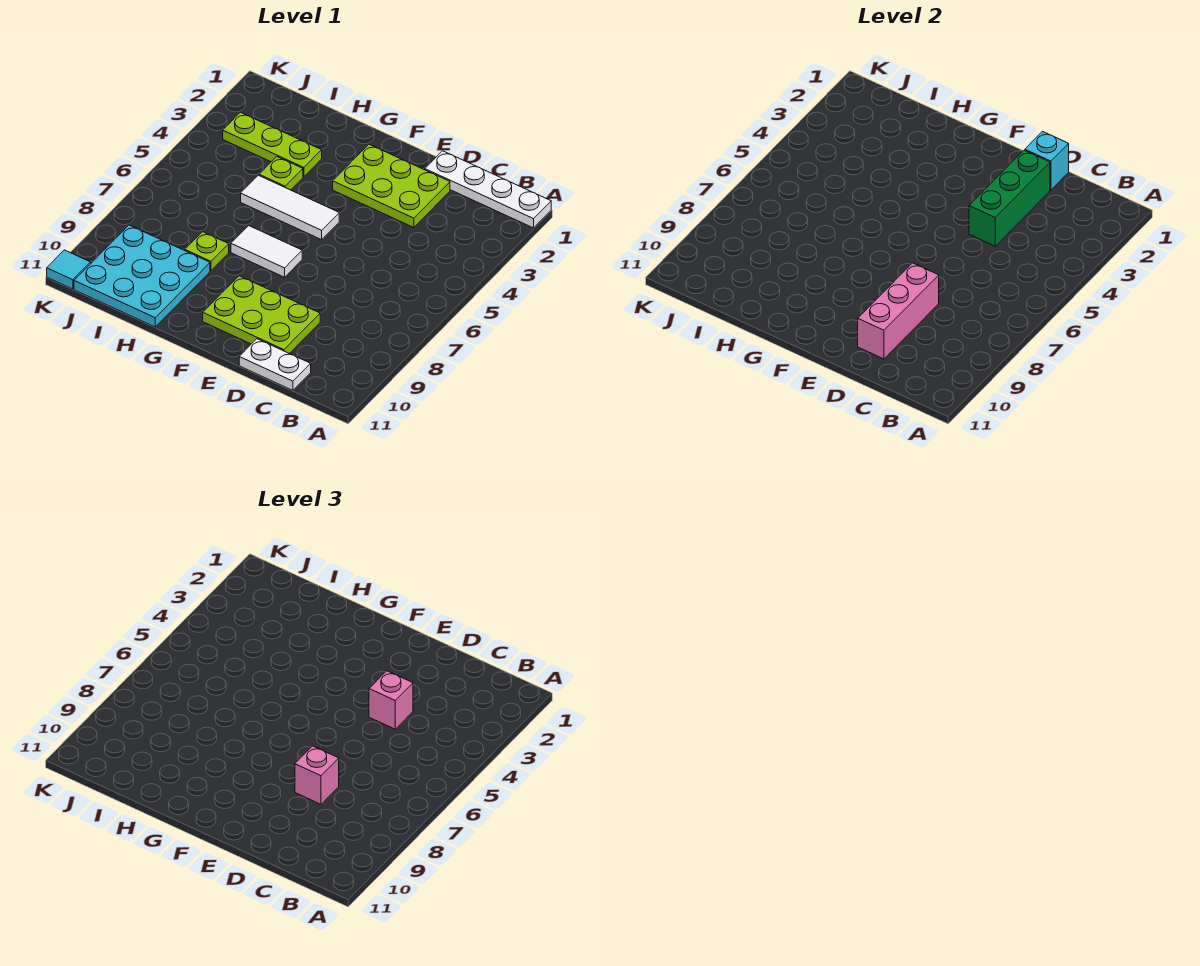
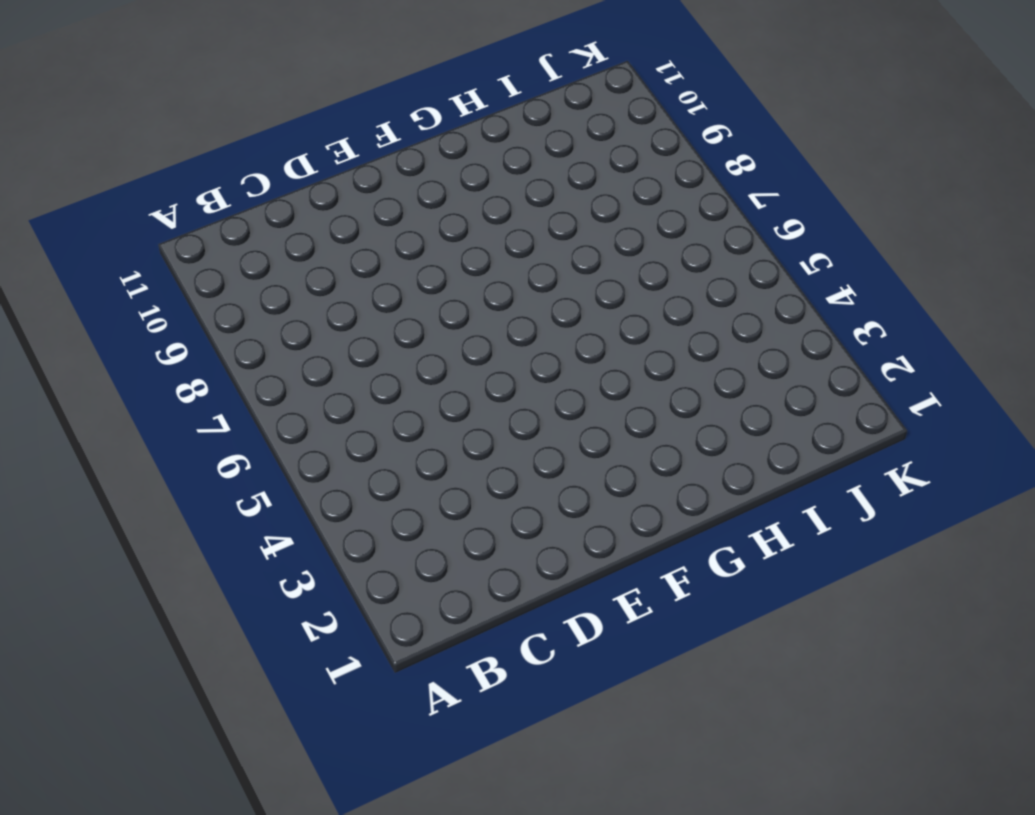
none -> white plate A1:D1 level 1
none -> white plate C11:D11 level 1
none -> lime plate D2:F3 level 1

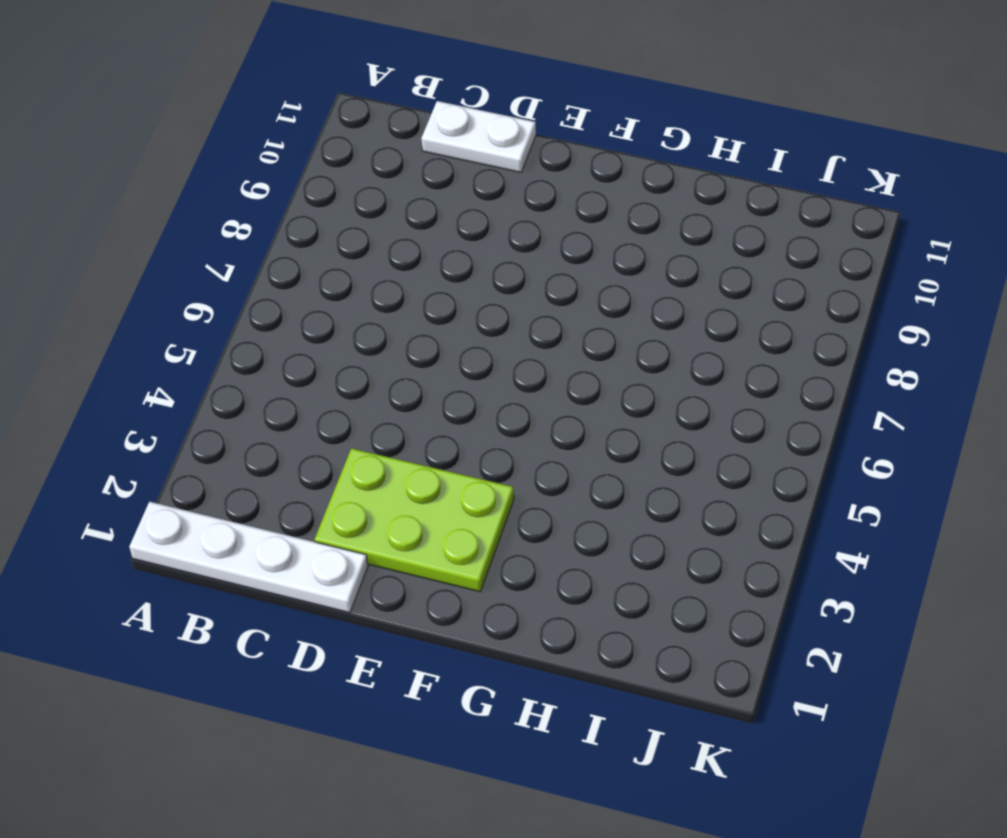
none -> lime plate D9:F10 level 1
none -> white tile F5:H5 level 1
none -> white tile F7:G7 level 1

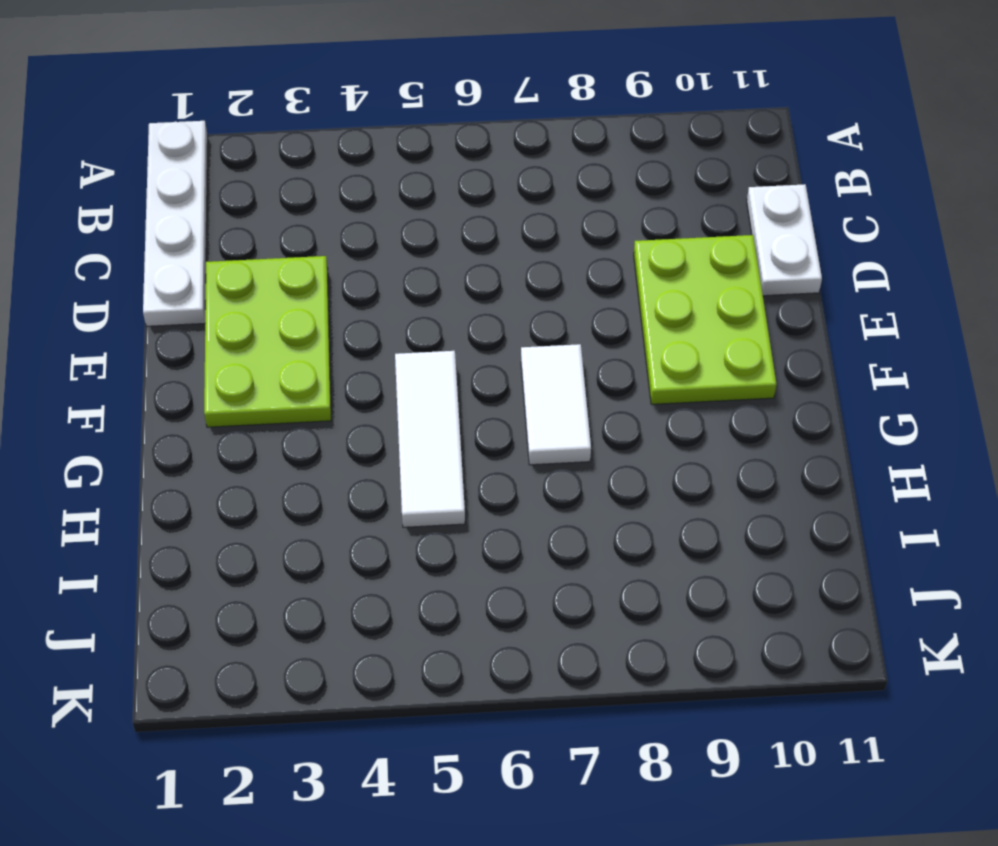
none -> lime plate H3:J3 level 1
none -> lime plate H4 level 1
none -> lime plate H8 level 1

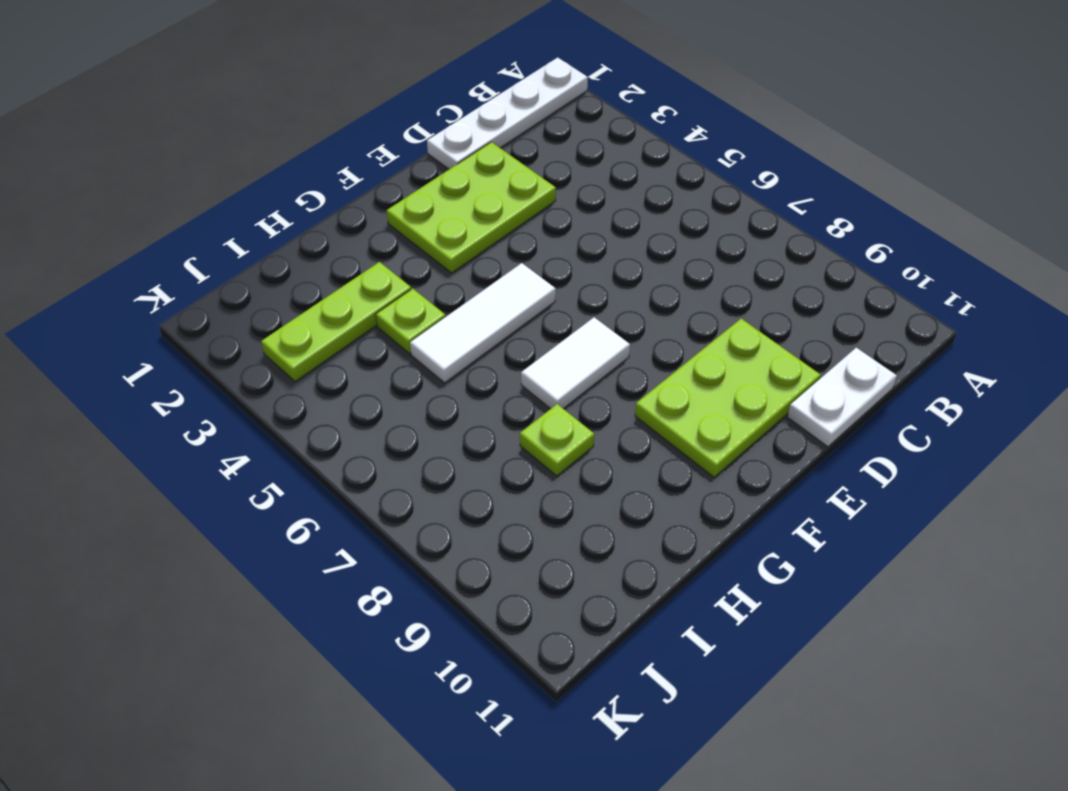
none -> cyan plate H9:J11 level 1
none -> cyan tile K11 level 1
none -> cyan brick D1 level 2

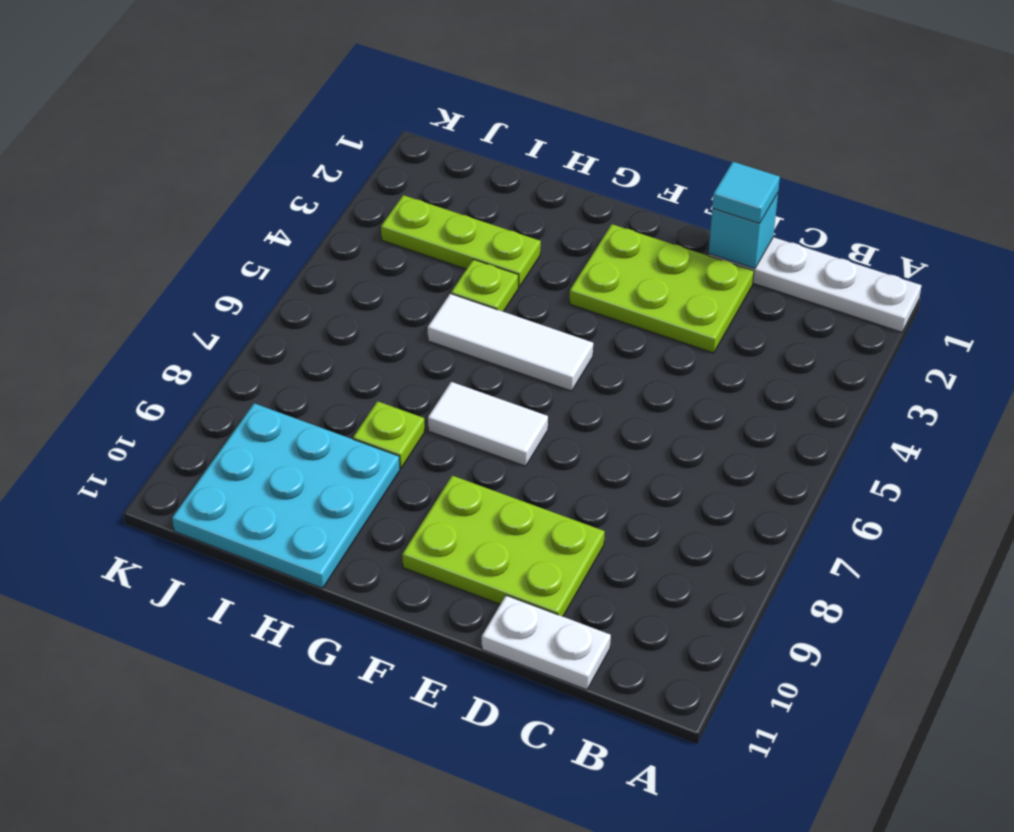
cyan tile D1 level 3 -> cyan tile K11 level 1
none -> green brick D2:D4 level 2
none -> pink brick D8:D10 level 2
none -> pink brick D4 level 3

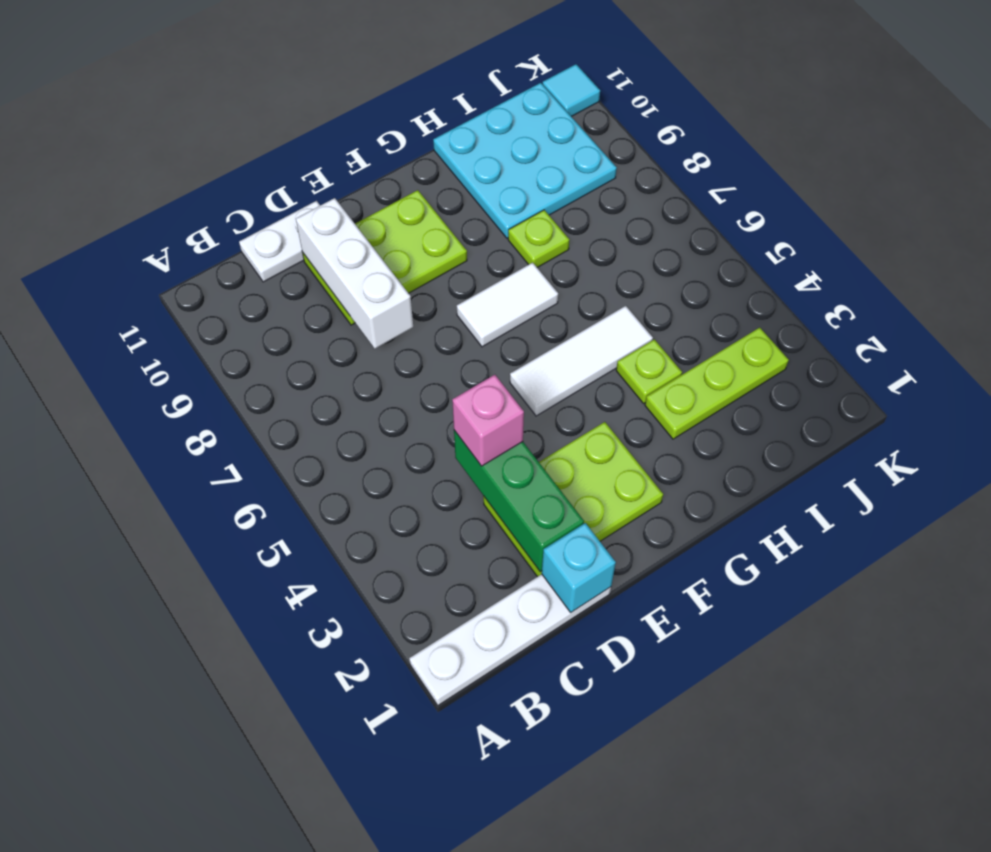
white brick D8:D10 level 2 -> pink brick D8:D10 level 2
none -> pink brick D8 level 3

